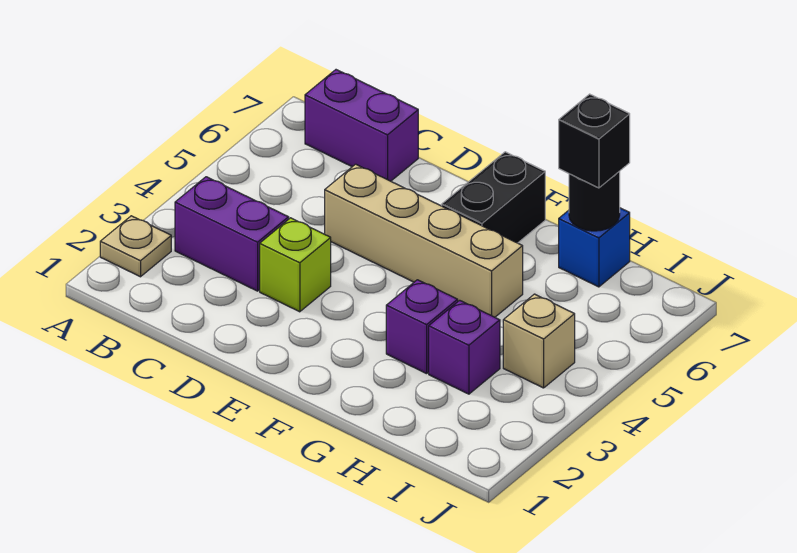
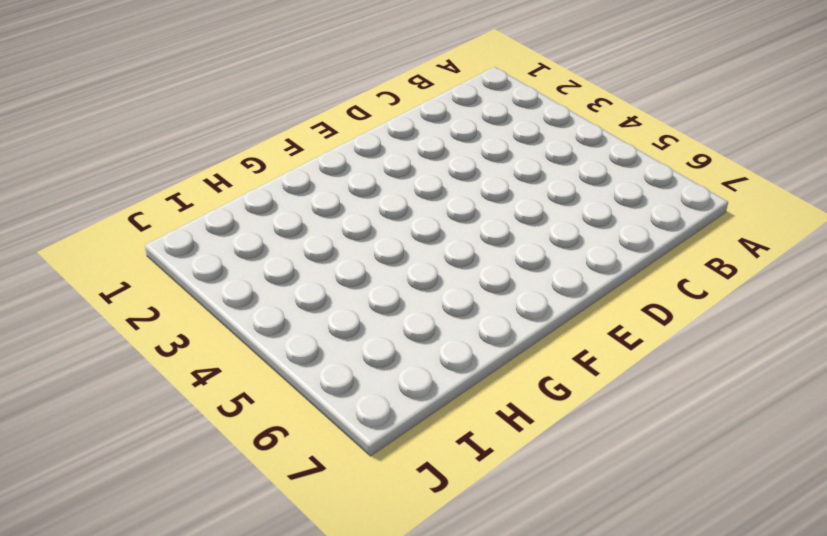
none -> tan plate A2 level 1
none -> purple brick B3:C3 level 1
none -> purple brick B7:C7 level 1

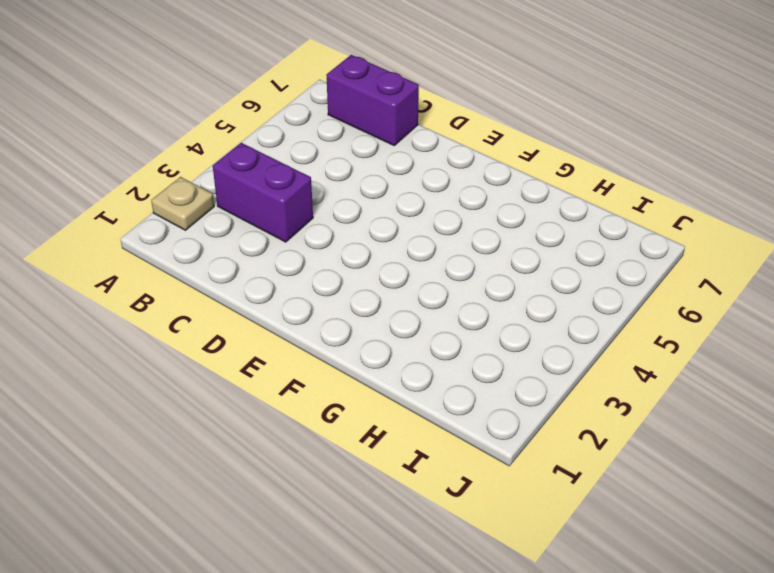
none -> lime brick D3 level 1
none -> tan brick D5:G5 level 1
none -> black brick F6:F7 level 1

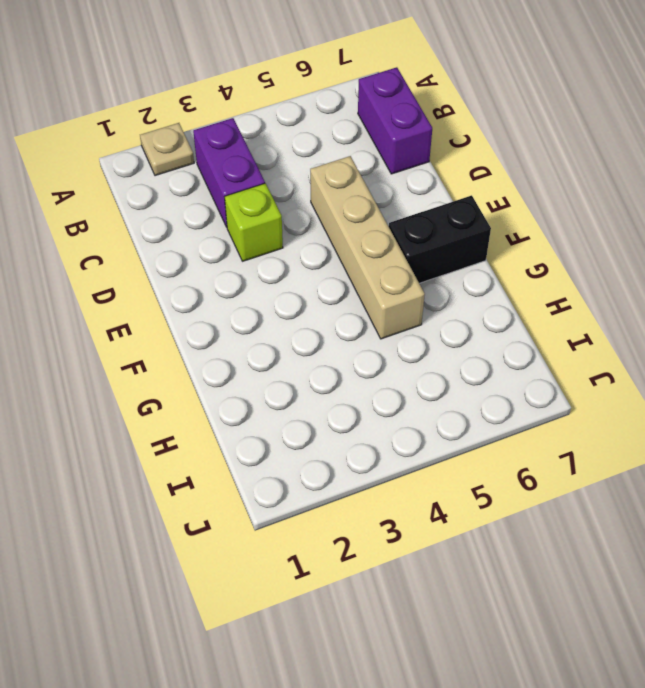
none -> purple brick G3 level 1
none -> purple brick H3 level 1
none -> blue brick H7 level 1

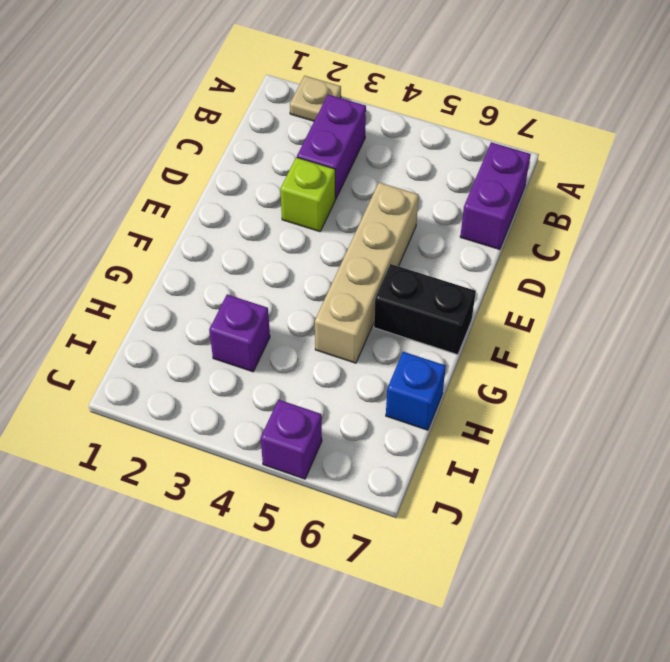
purple brick J5 level 1 -> purple brick G3 level 1
none -> tan brick I4 level 1
none -> black round brick H7 level 2
none -> black brick H7 level 3

